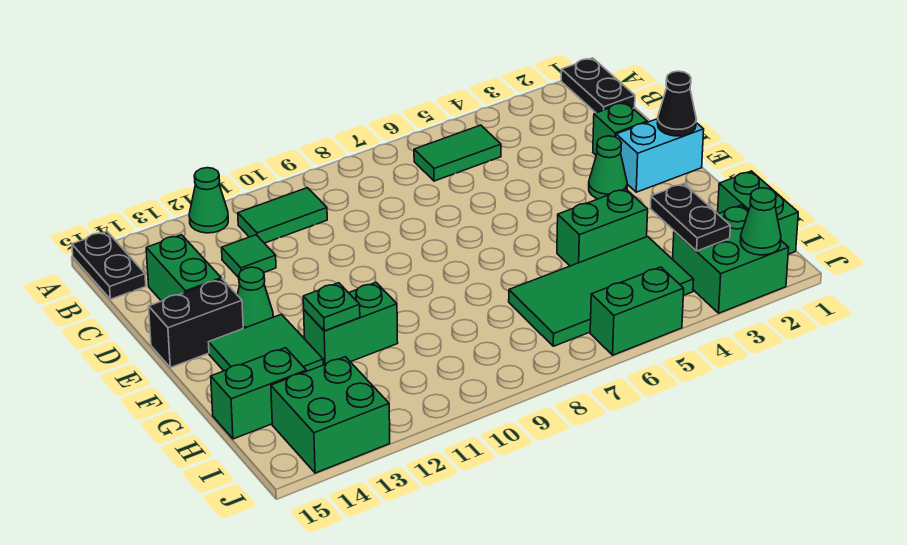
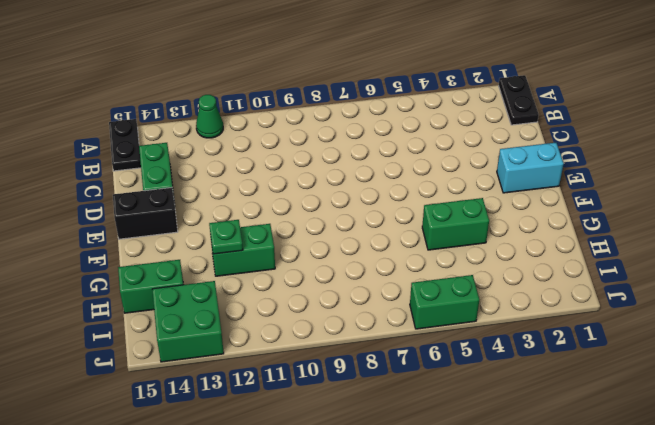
none -> green tile B5:B6 level 1
none -> green tile B10:B11 level 1
none -> green tile C12 level 1

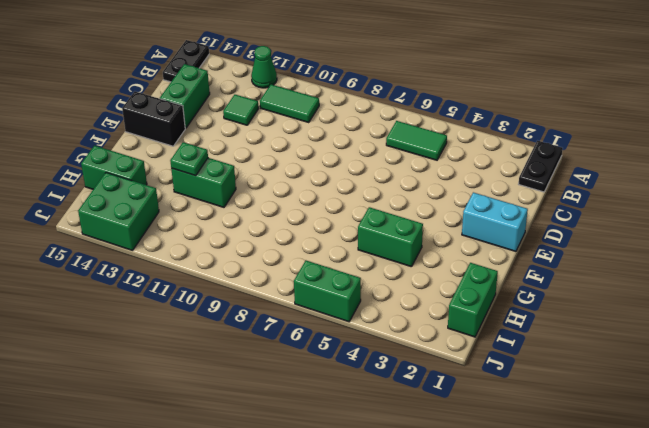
none -> green brick D2 level 1
none -> green cone E3 level 1
none -> green cone E13 level 1

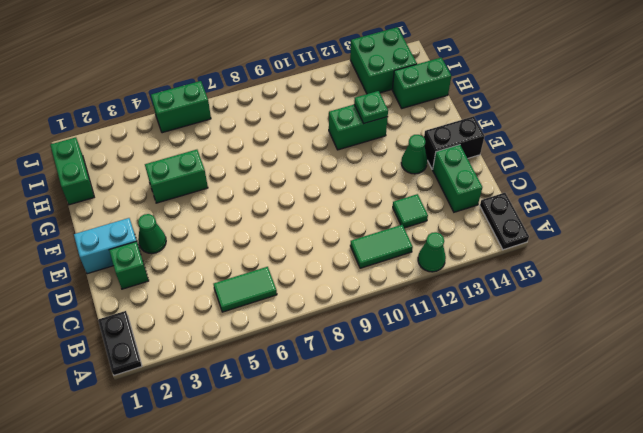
none -> green tile F13:G14 level 1
none -> green tile H4:I7 level 1
none -> green brick I2:J3 level 1

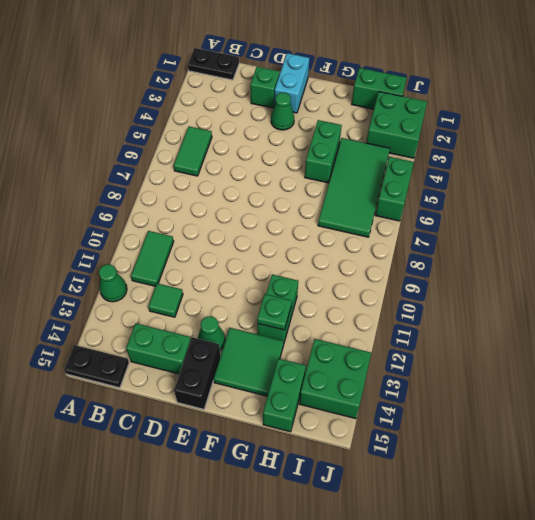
none -> black cone E1 level 2
none -> black plate H3:I3 level 2
none -> green cone J2 level 2

